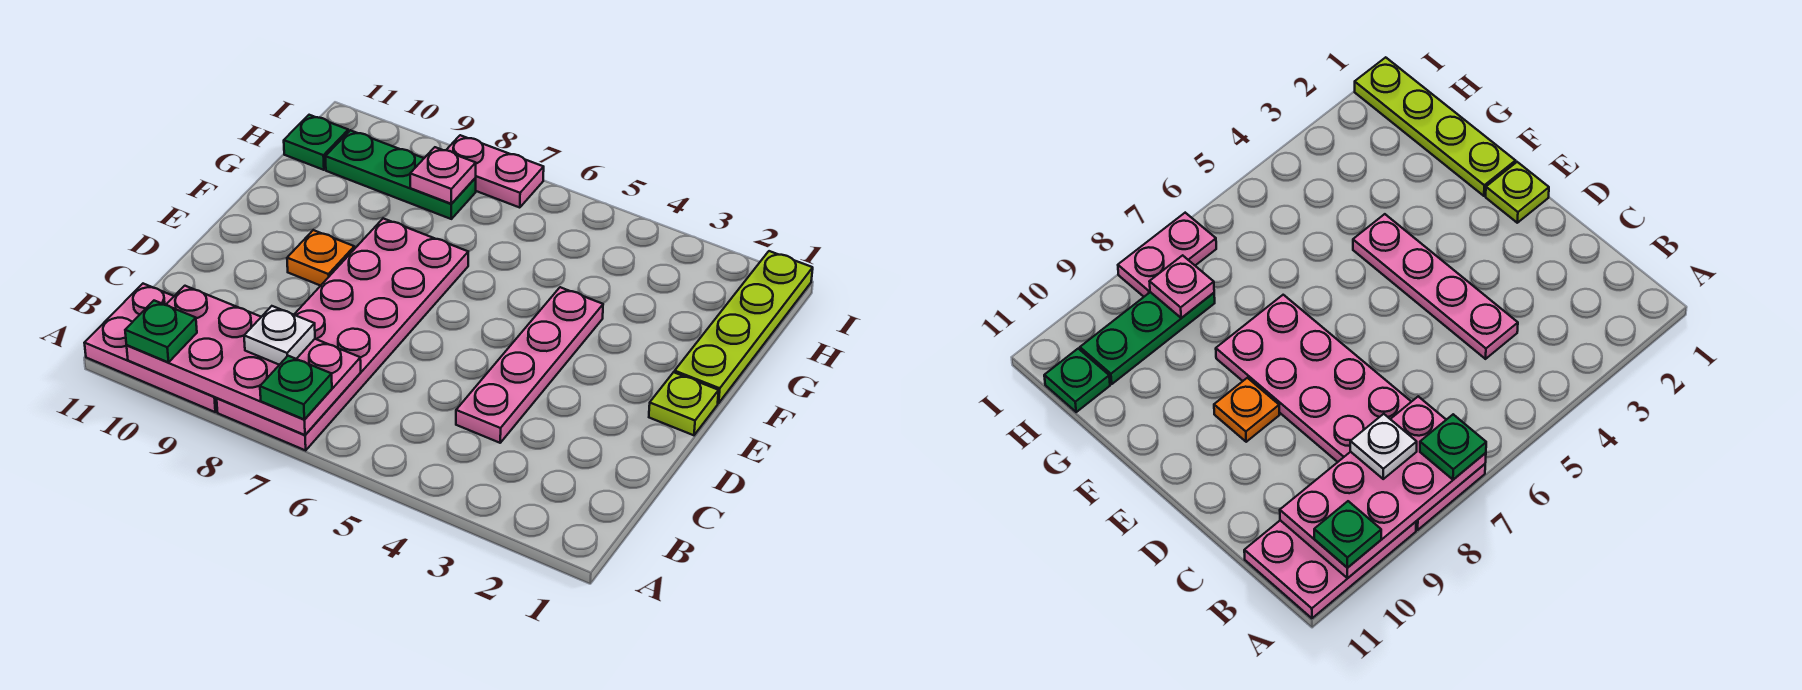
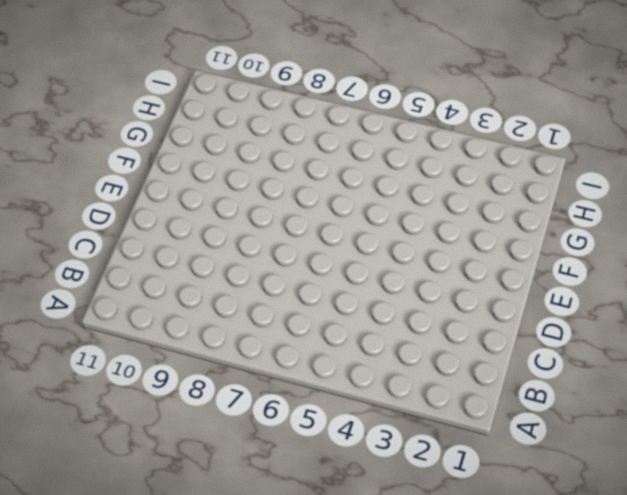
none -> pink plate A7:F8 level 1
none -> pink plate A9:B11 level 1
none -> pink plate C4:F4 level 1

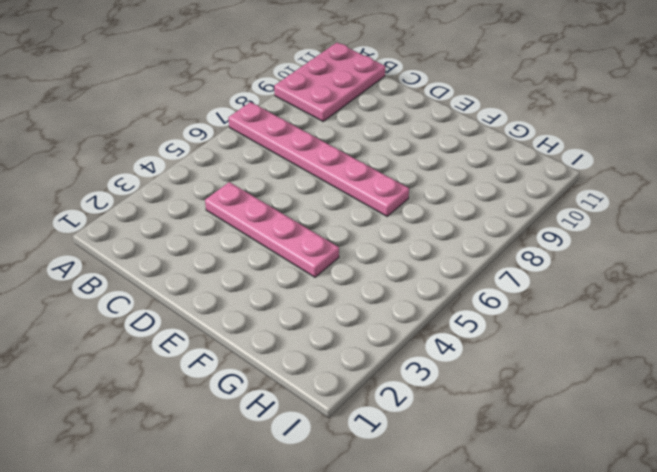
pink plate A7:F7 level 1 -> pink plate A7:F8 level 1
none -> lime plate E1 level 1
none -> orange plate E9 level 1
none -> lime plate F1:I1 level 1

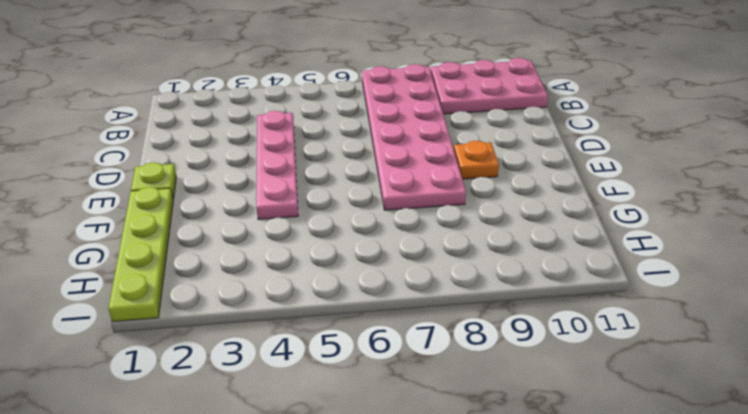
none -> green plate H8:H10 level 1
none -> green plate H11 level 1
none -> pink plate I7:I8 level 1

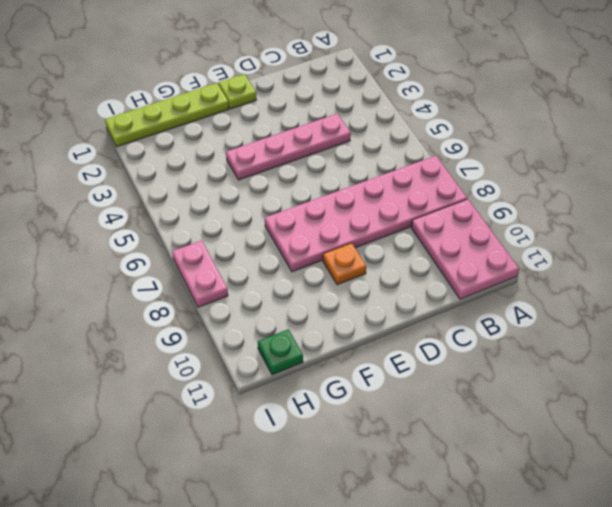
none -> green plate H8:H10 level 1
none -> pink plate A7:B10 level 2
none -> pink plate H8 level 2

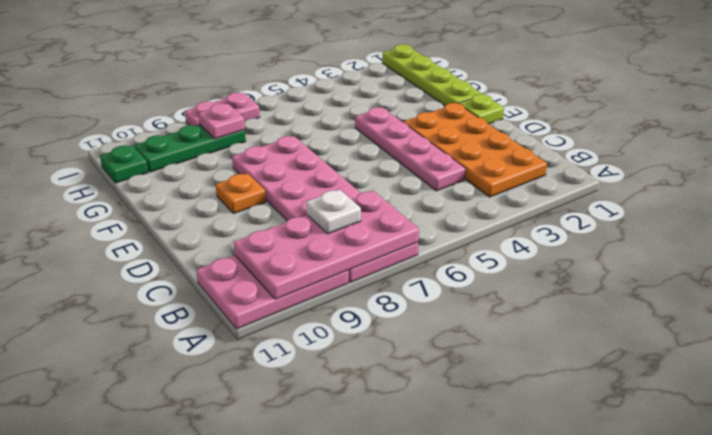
orange plate B2:E3 level 1 -> none
none -> green plate A7 level 3
none -> green plate A10 level 3

